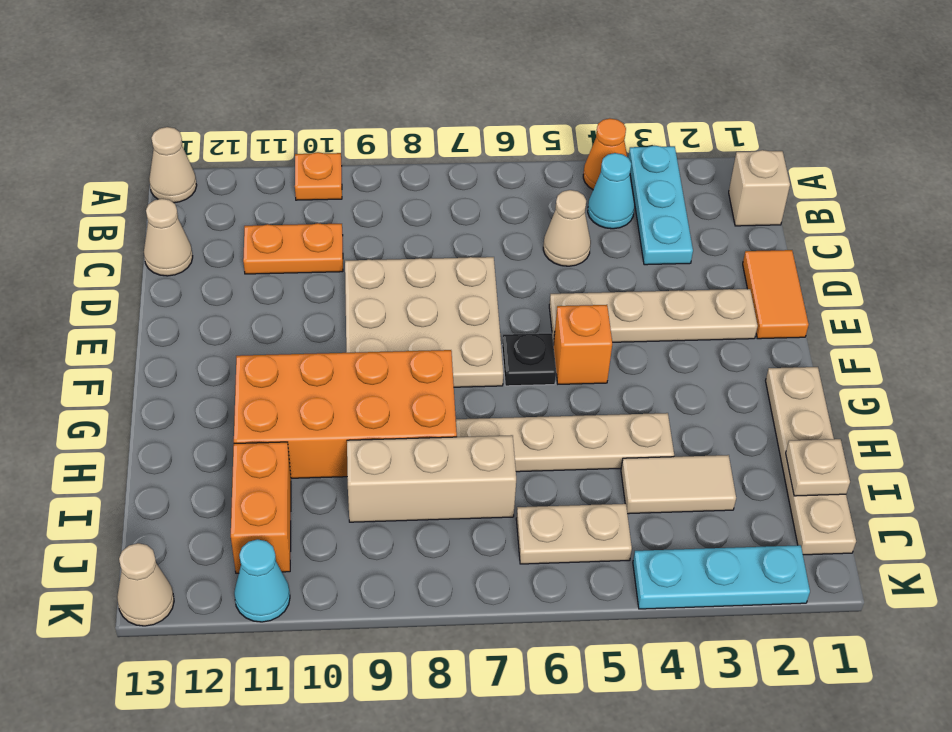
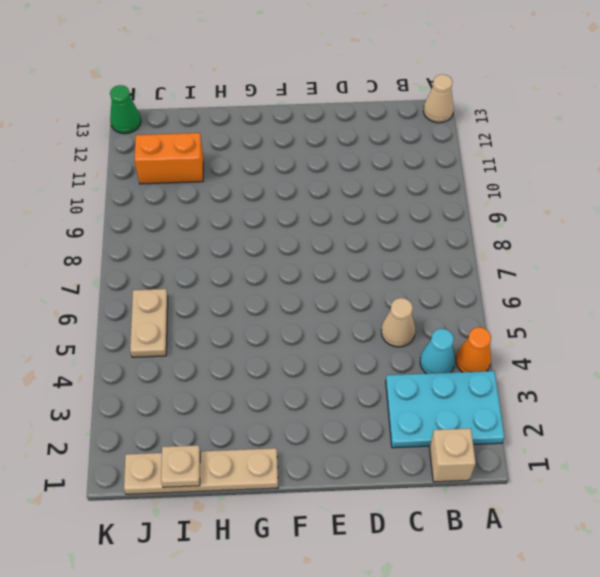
cyan plate A2:C3 level 1 -> cyan plate A3:C3 level 1
green cone K13 level 1 -> tan cone K13 level 1
none -> orange plate A10 level 1
none -> orange plate C10:C11 level 1
none -> tan cone C13 level 1

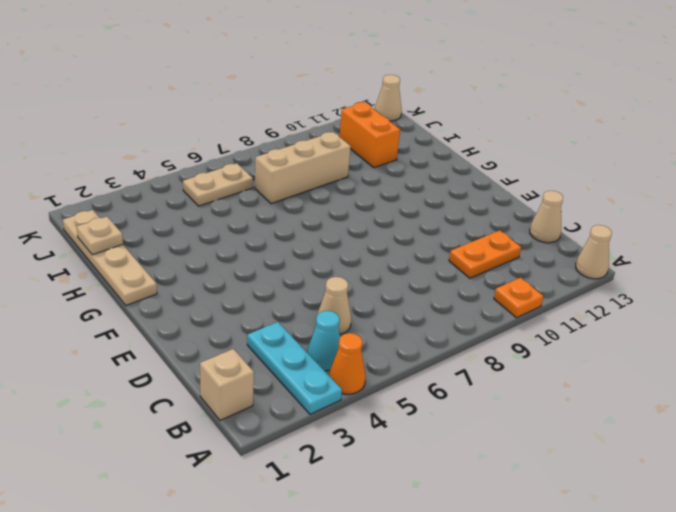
none -> orange tile D1:E1 level 1
none -> tan plate D7:F9 level 1
none -> tan plate E2:E5 level 1

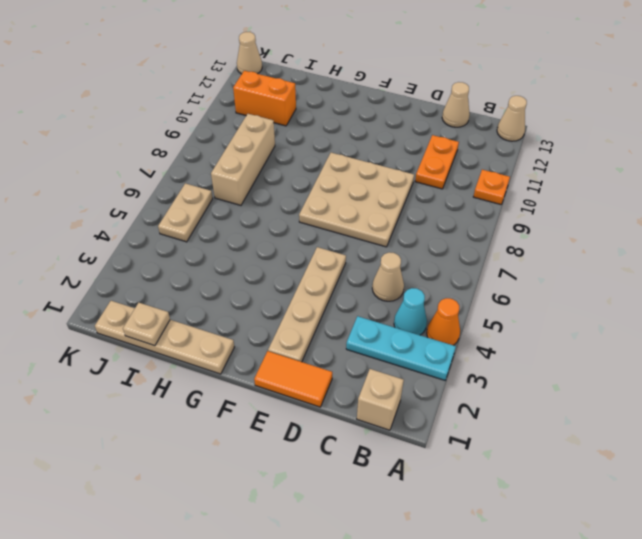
none -> orange brick F5 level 1
none -> black plate F6 level 1
none -> orange brick G8:H11 level 1

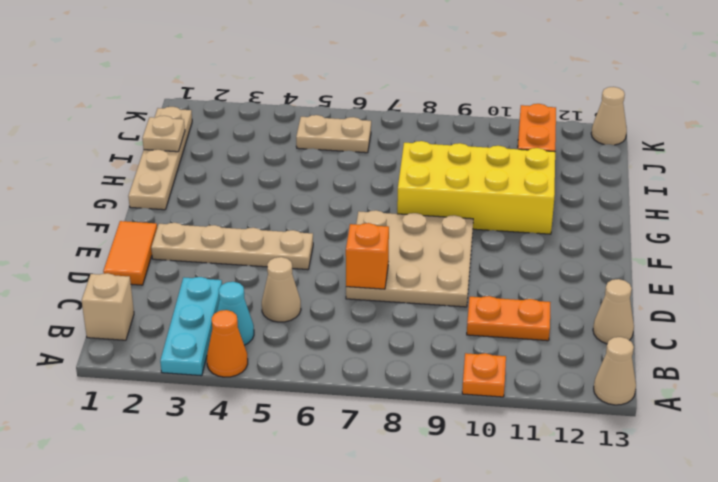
orange brick D7 level 2 -> orange brick F5 level 1
yellow brick G8:H11 level 1 -> orange brick G8:H11 level 1
none -> black plate F6 level 1
none -> tan plate H4:H7 level 1
none -> tan tile I3:I4 level 1

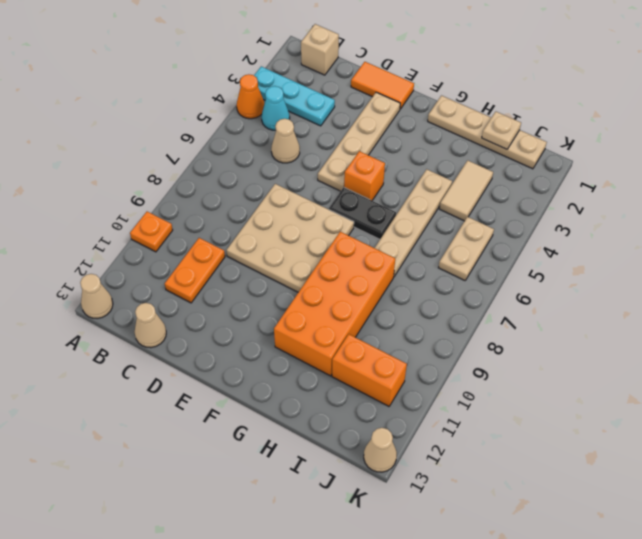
black plate F6:G6 level 1 -> black plate F6 level 1
none -> tan brick I7:I9 level 1
none -> cyan plate K2:K4 level 1
none -> cyan cone K11 level 1

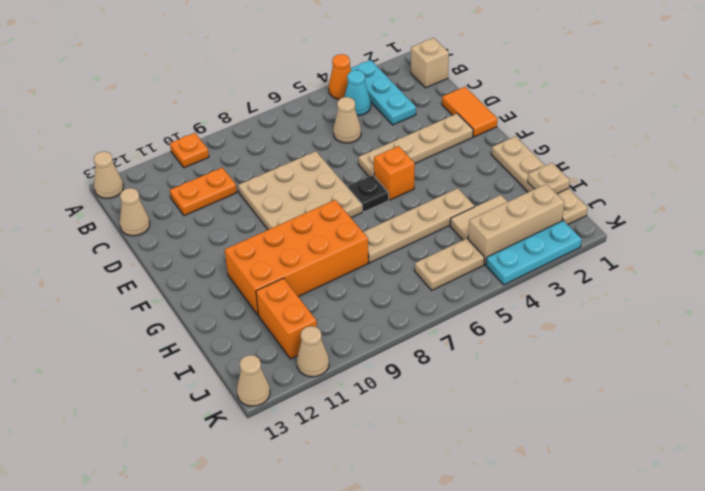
tan brick J2:J4 level 1 -> tan brick I7:I9 level 1
tan cone K11 level 1 -> cyan cone K11 level 1

